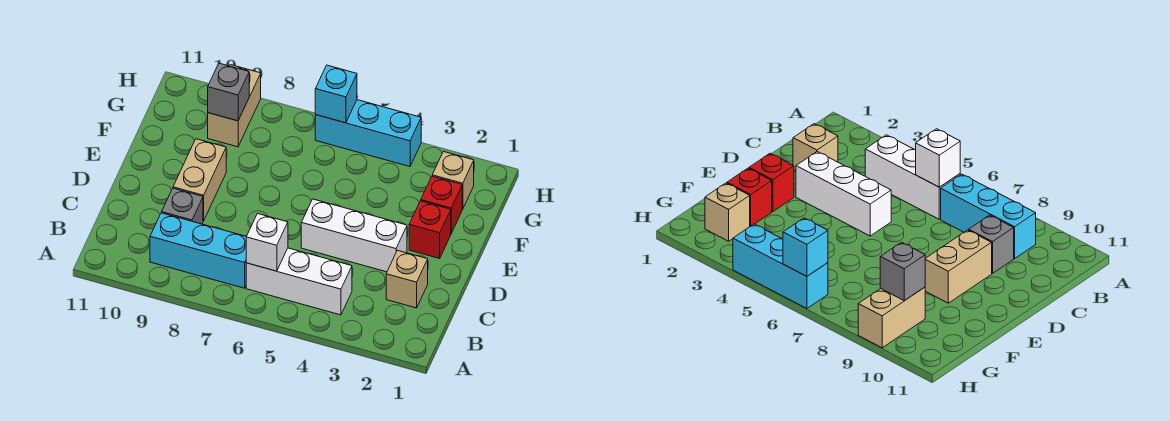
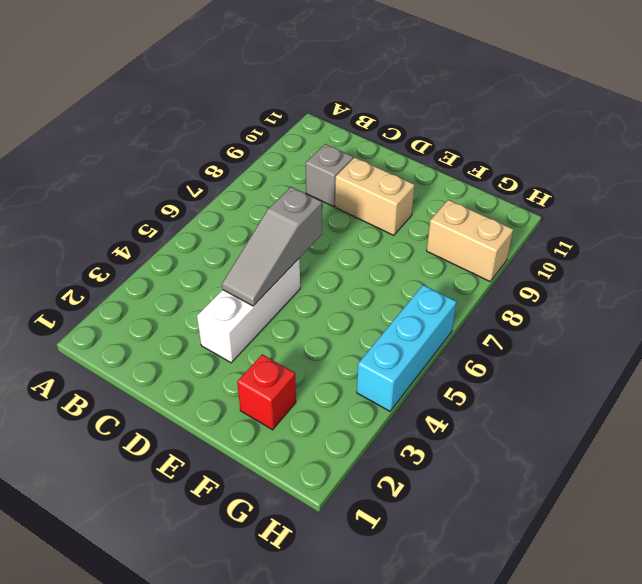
grey slope D4:D6 level 2 top 6 -> none
none -> white brick B4:B6 level 1
none -> cyan brick B7:B9 level 1
none -> tan brick C2 level 1

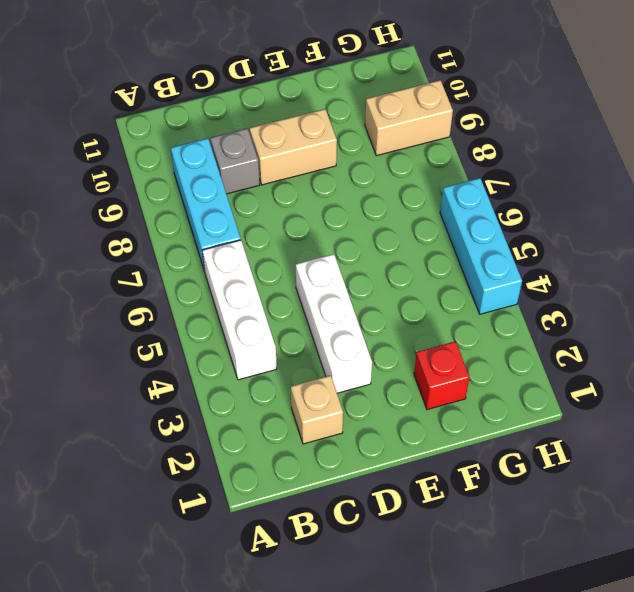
none -> red brick E2 level 1
none -> tan brick G2 level 1
none -> white brick B6 level 2

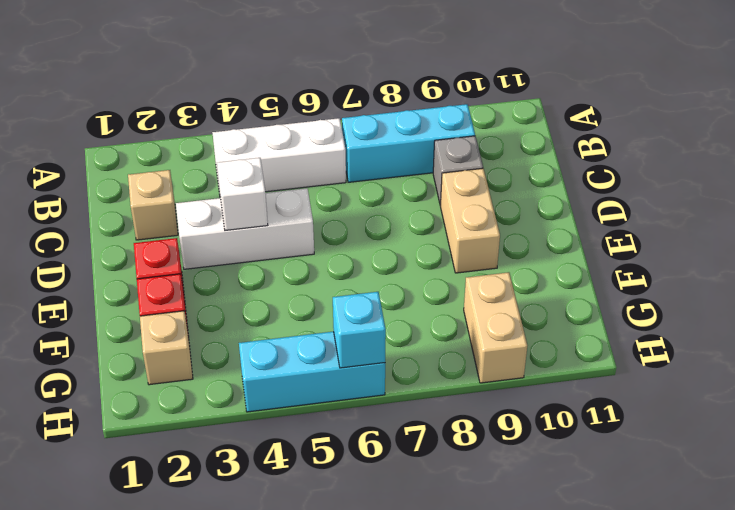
white brick D4 level 2 -> white brick B6 level 2
none -> grey brick G9 level 2

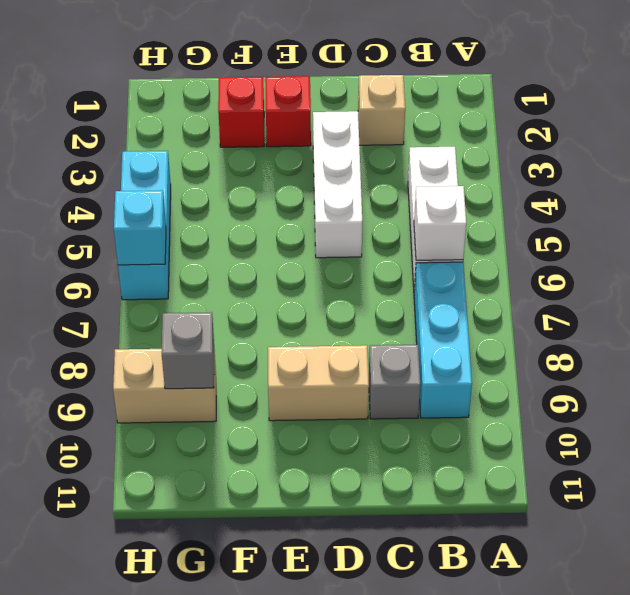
none -> tan brick G2 level 1

